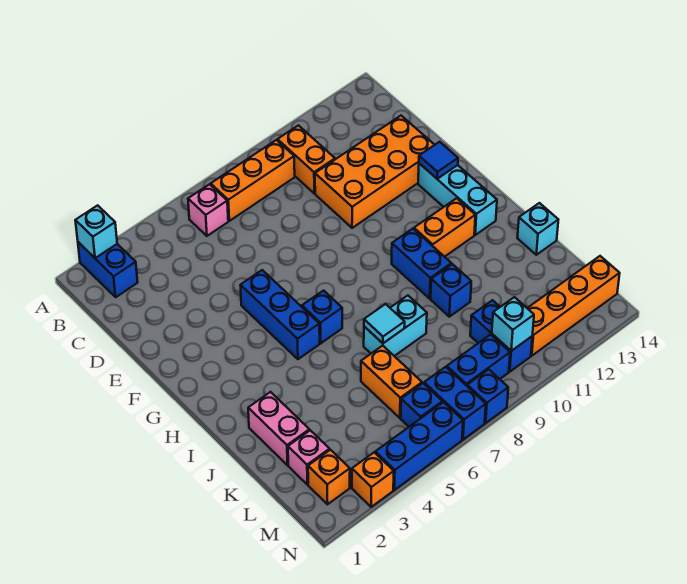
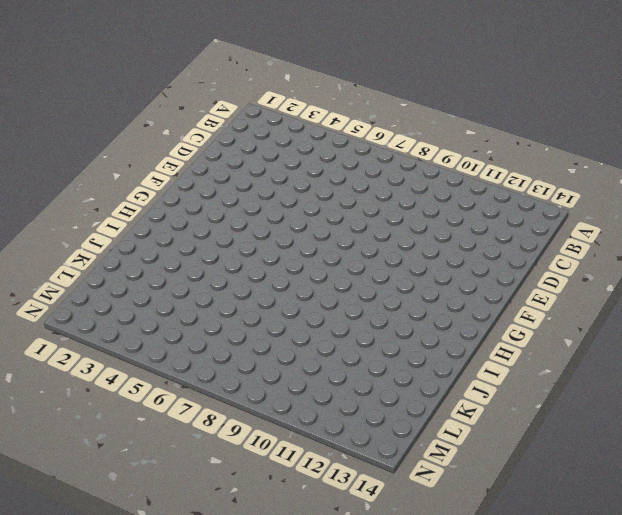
none -> blue brick A2:B2 level 1
none -> pink brick B6 level 1
none -> orange brick B7:B9 level 1

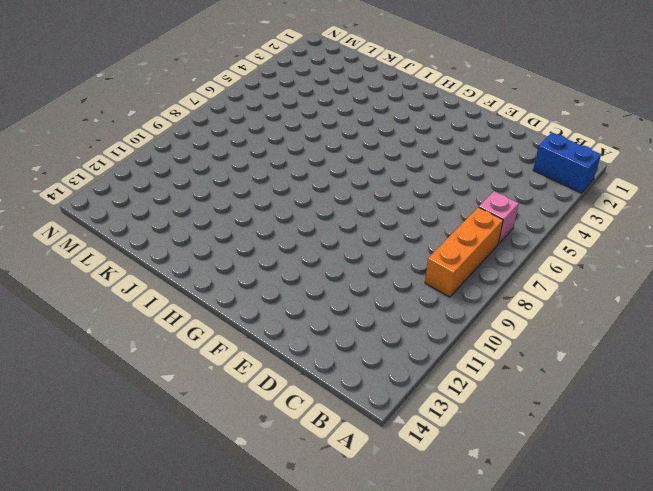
none -> orange brick B10:C10 level 1
none -> orange brick D10:E13 level 1
none -> blue brick F5:H5 level 1

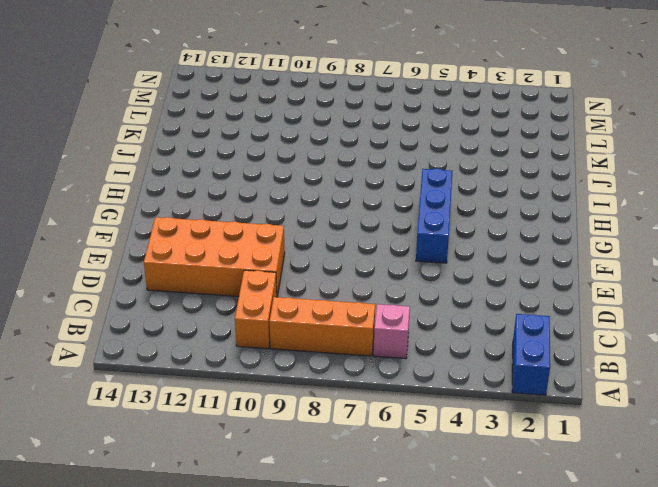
none -> cyan brick F13:H13 level 1
none -> blue brick H6 level 1
none -> blue brick H10:I10 level 1

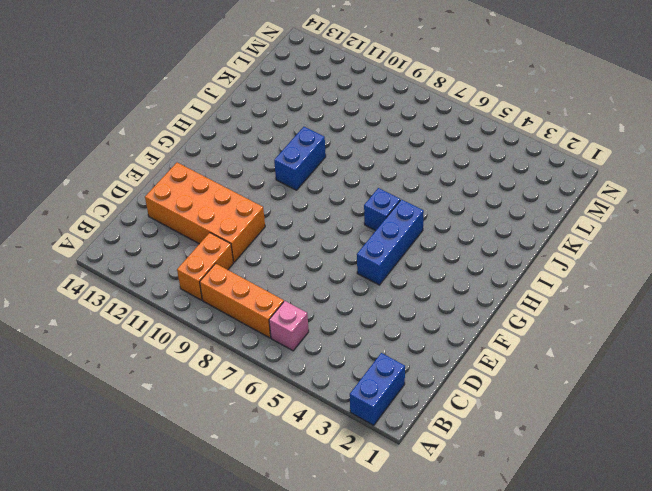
none -> cyan brick F13:H13 level 1
none -> orange brick H11:H12 level 1
none -> pink brick J2:K2 level 1

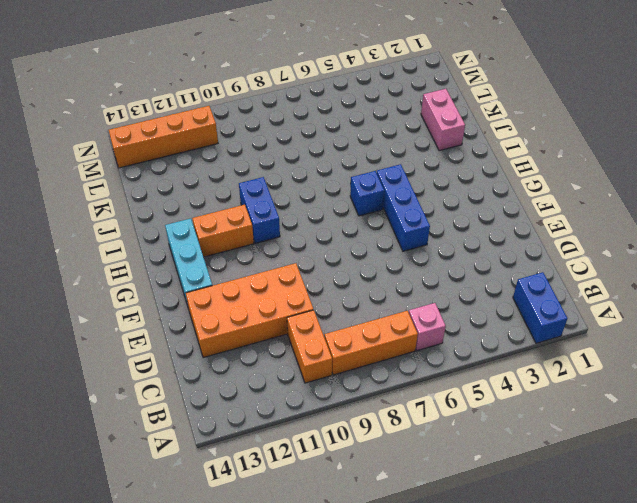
none -> cyan brick J7:J8 level 1
none -> blue brick J10 level 1
none -> cyan brick J14 level 1

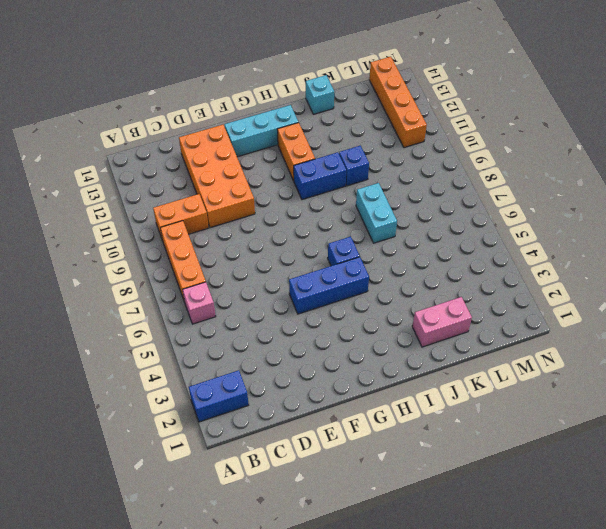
none -> orange brick K6:L6 level 1
none -> pink brick L2 level 1
none -> blue brick L10:M10 level 1

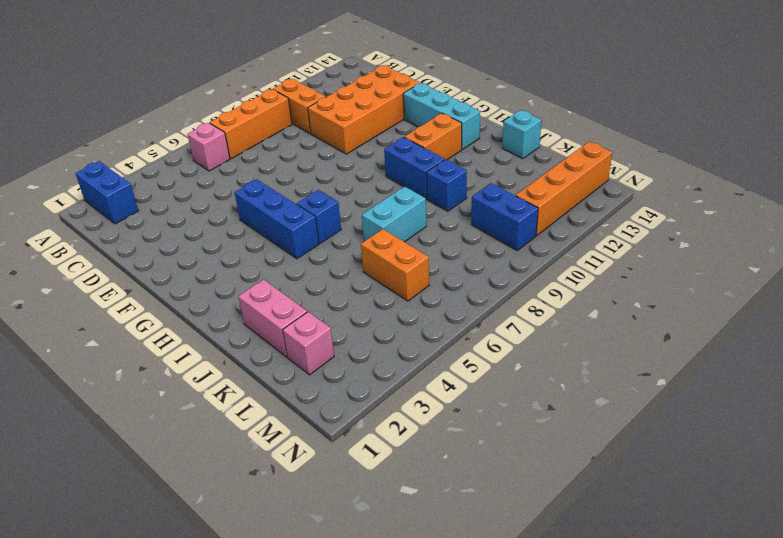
none -> orange brick M2 level 1
none -> blue brick M6 level 1
none -> blue brick M7:N7 level 1

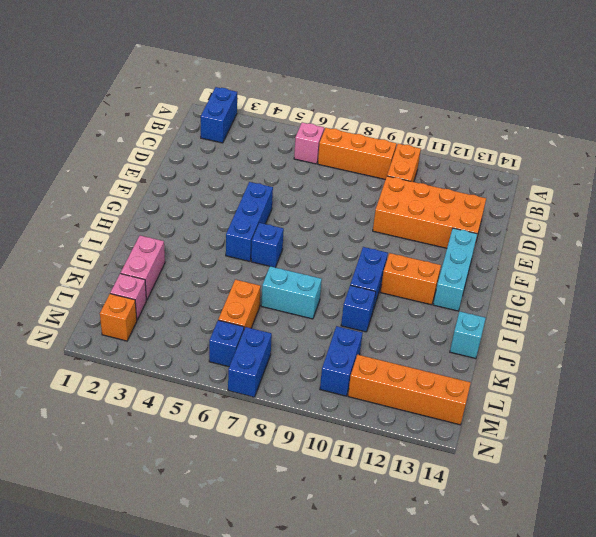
none -> blue brick M8:M9 level 1
none -> orange brick N3 level 1
none -> blue brick N4:N6 level 1

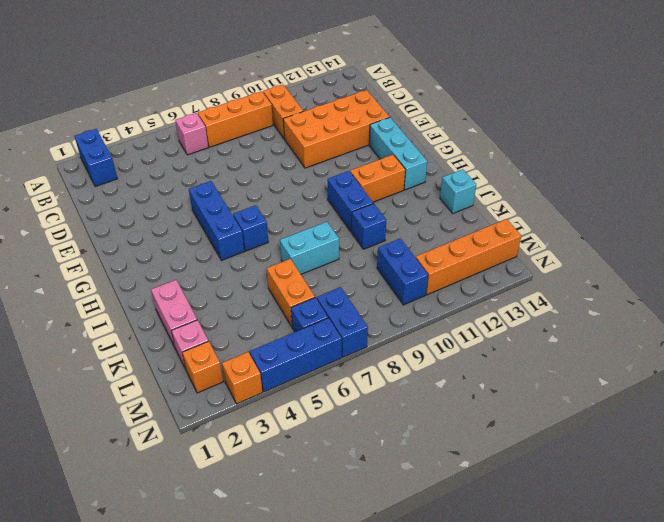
none -> blue brick M8:M9 level 1
none -> blue brick N8 level 1
none -> cyan brick A2 level 2

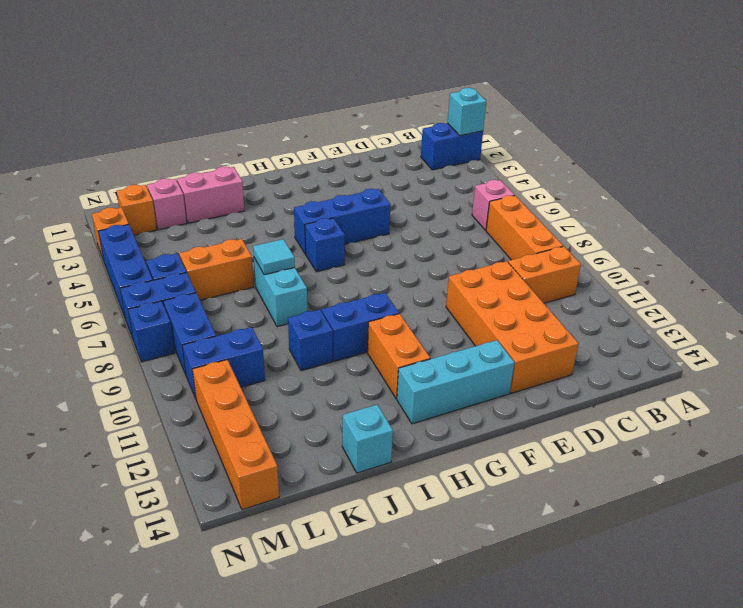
none -> blue tile F13 level 2
none -> cyan brick M10 level 2

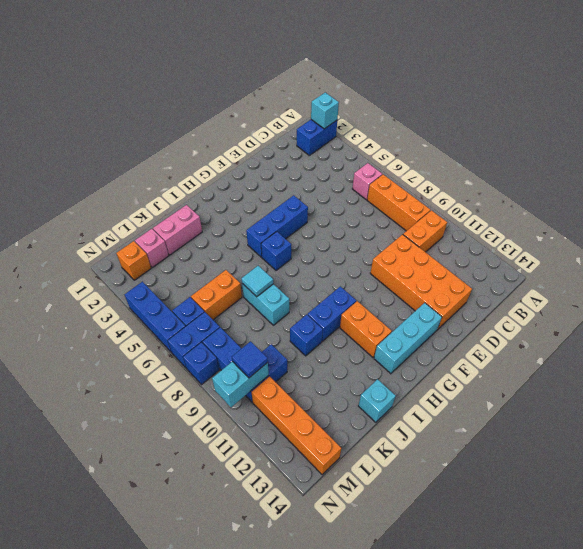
cyan brick M10:N10 level 2 -> cyan brick M10 level 2
blue tile M10 level 3 -> blue tile F13 level 2
none -> orange brick N3 level 1

